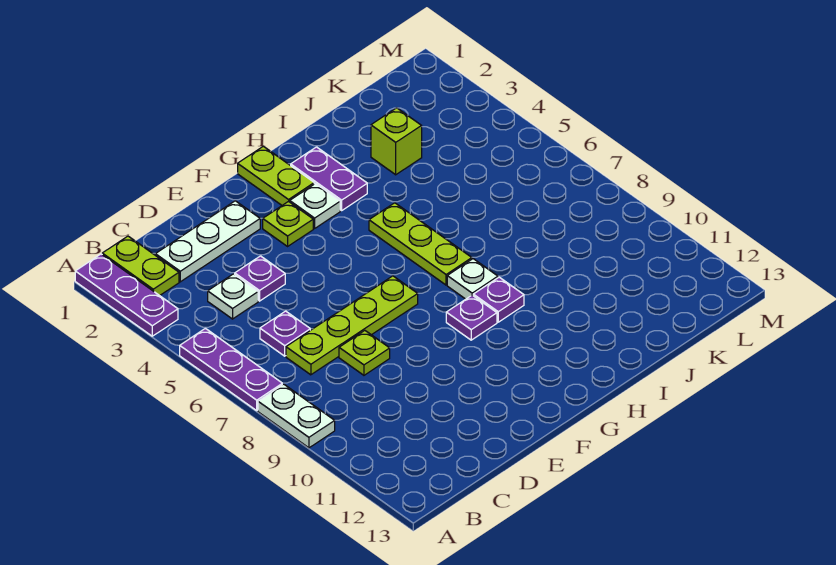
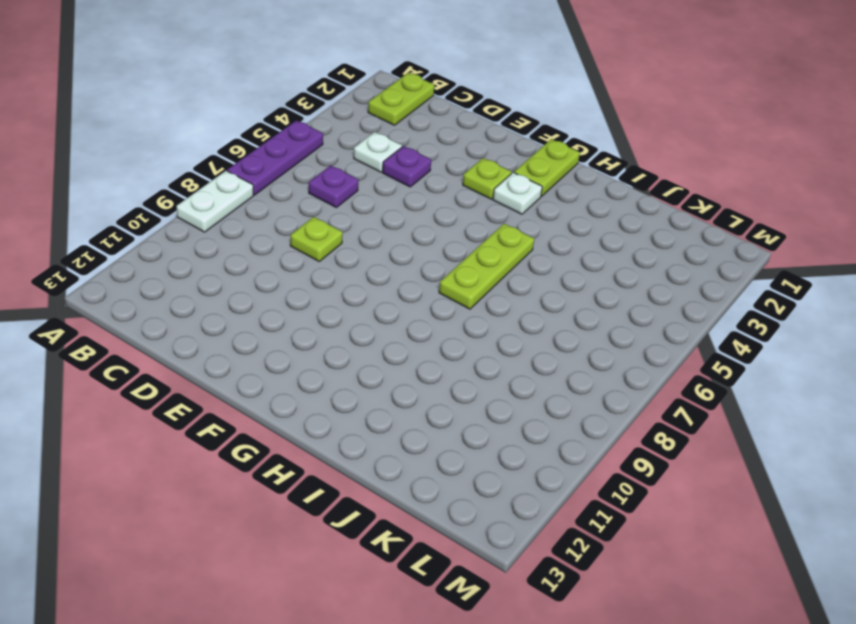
none -> purple plate A1:A3 level 1
none -> white plate C2:E2 level 1
none -> lime plate C7:F7 level 1

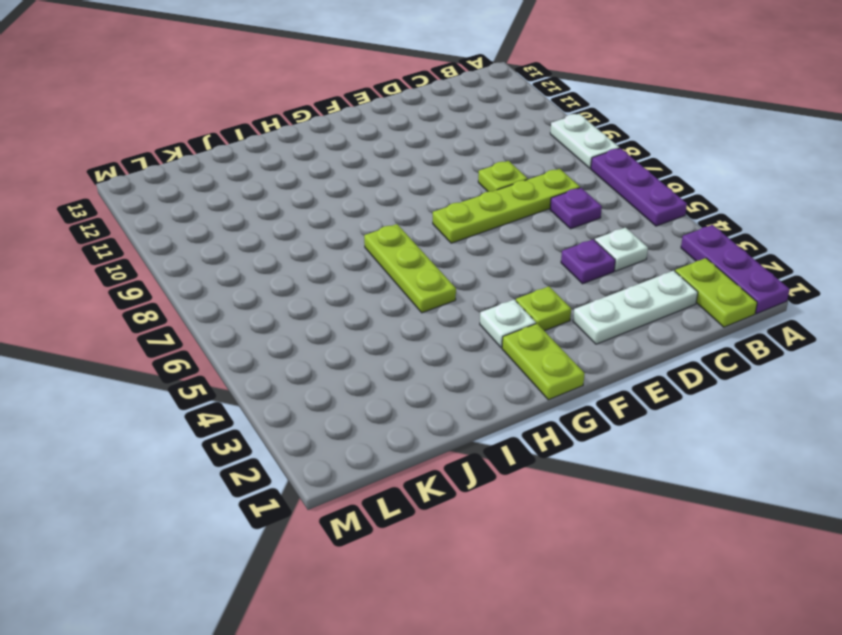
none -> purple plate G9 level 1
none -> purple plate H2:H3 level 1
none -> white plate H8 level 1

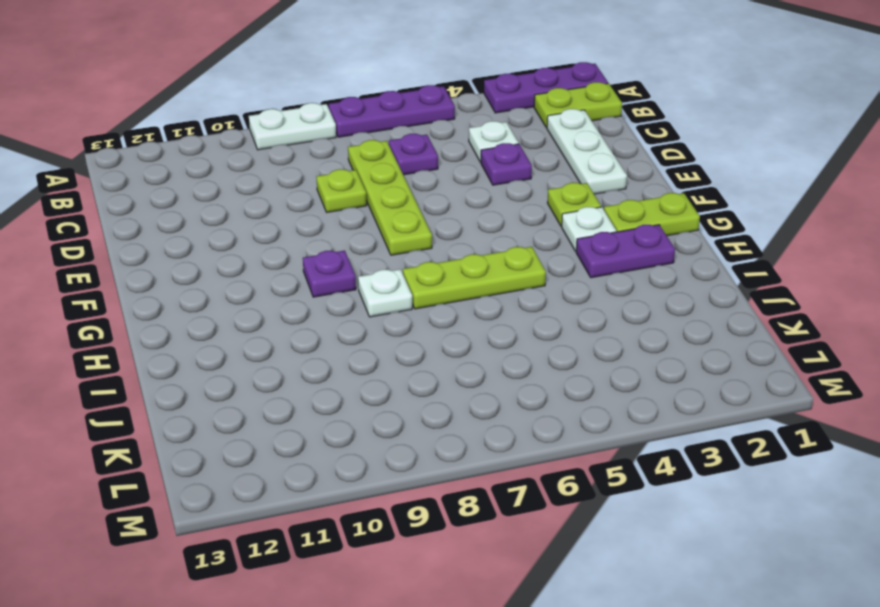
none -> purple plate H9 level 1
none -> lime brick J3 level 1

